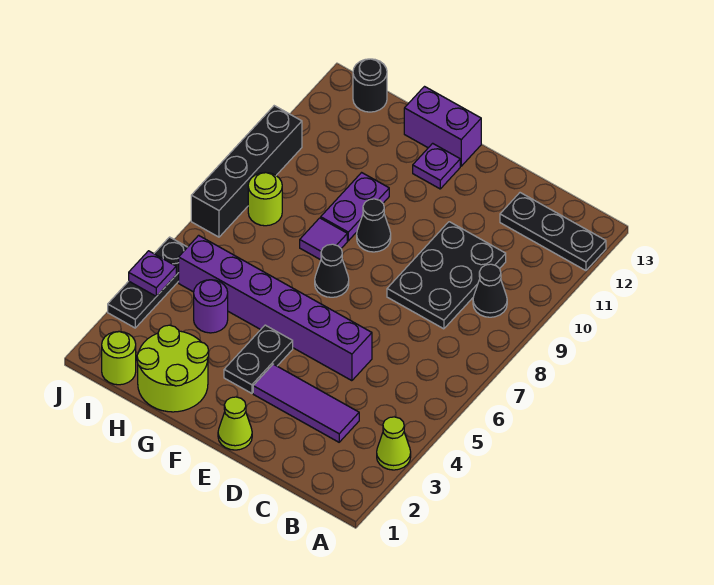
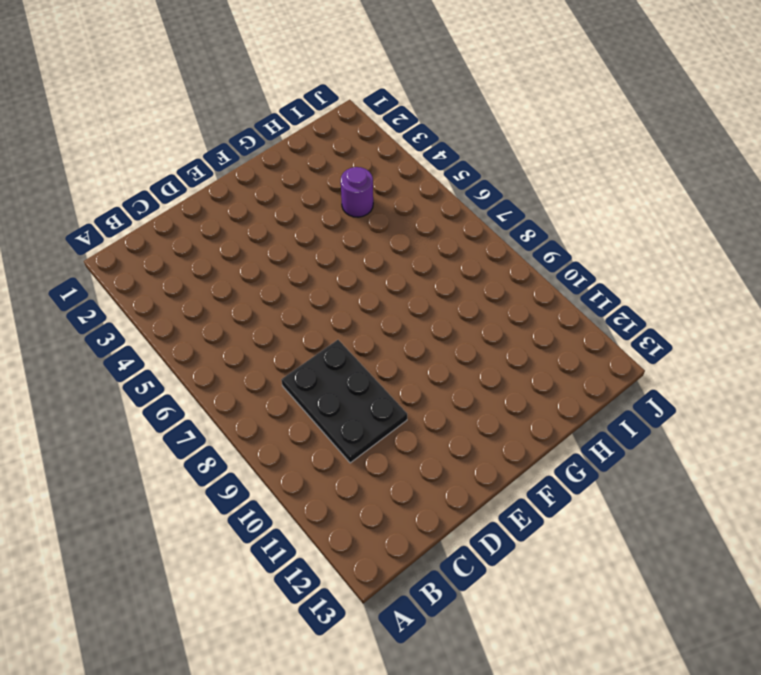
none -> lime cone A3 level 1
none -> black plate A12:C12 level 1
none -> black cone B9 level 1

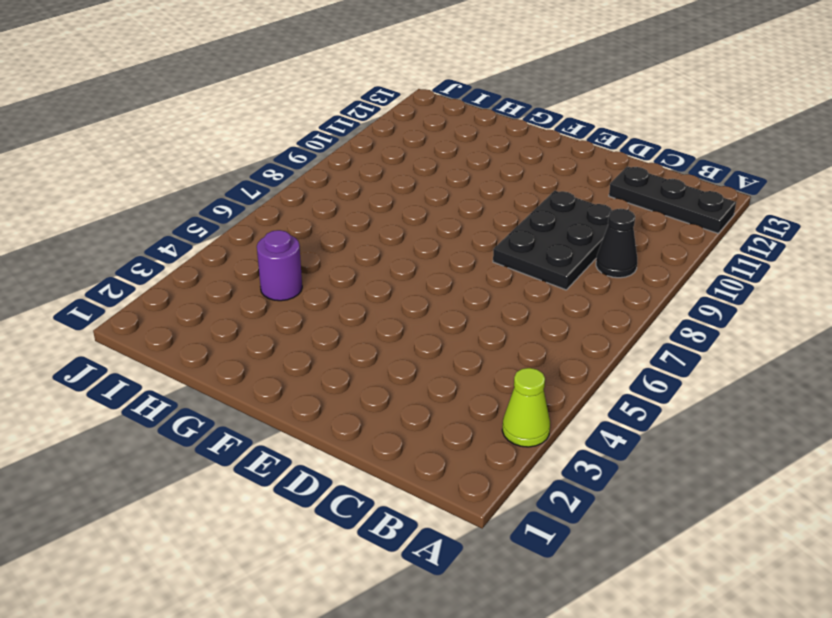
none -> purple tile C3:E3 level 1
none -> purple brick D5:I5 level 1
none -> lime cone E1 level 1

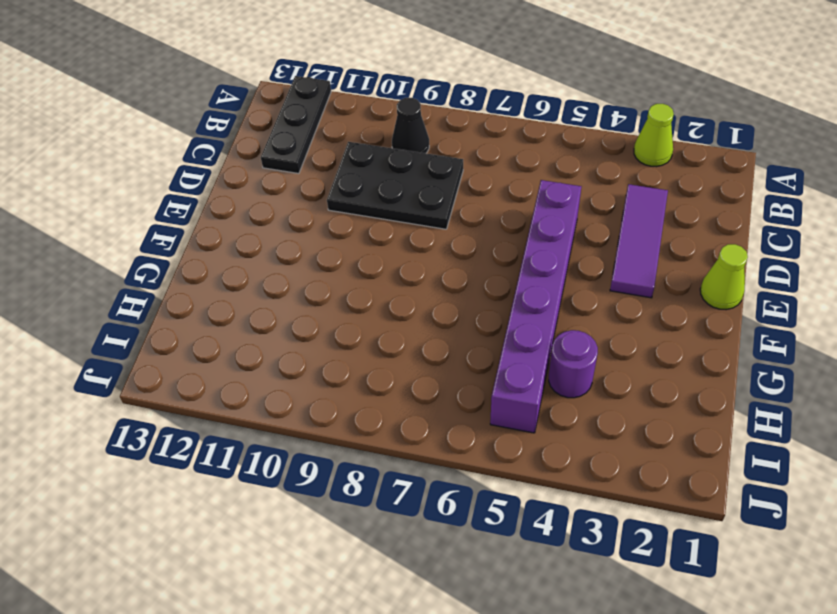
none -> black plate F3:F4 level 1
none -> black cone F7 level 1
none -> black cone F9 level 1

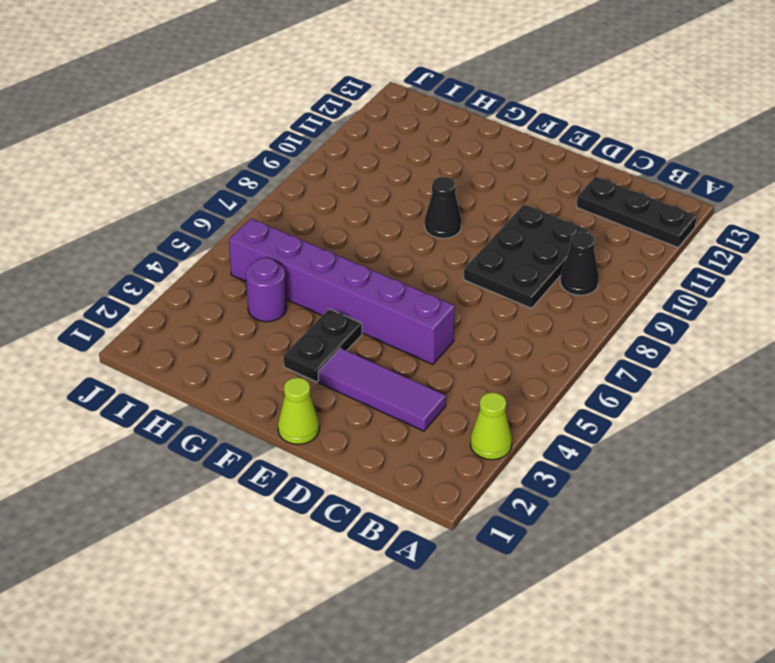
none -> black cone F7 level 1
none -> purple plate F12 level 1
none -> purple brick F13:G13 level 1

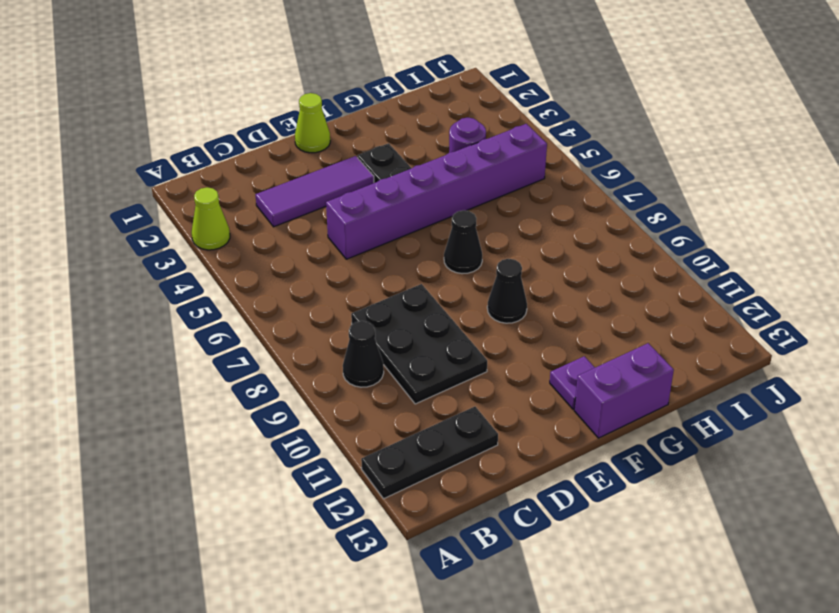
none -> lime round brick G1:H2 level 1
none -> purple tile G8 level 1
none -> purple plate G9:G10 level 1

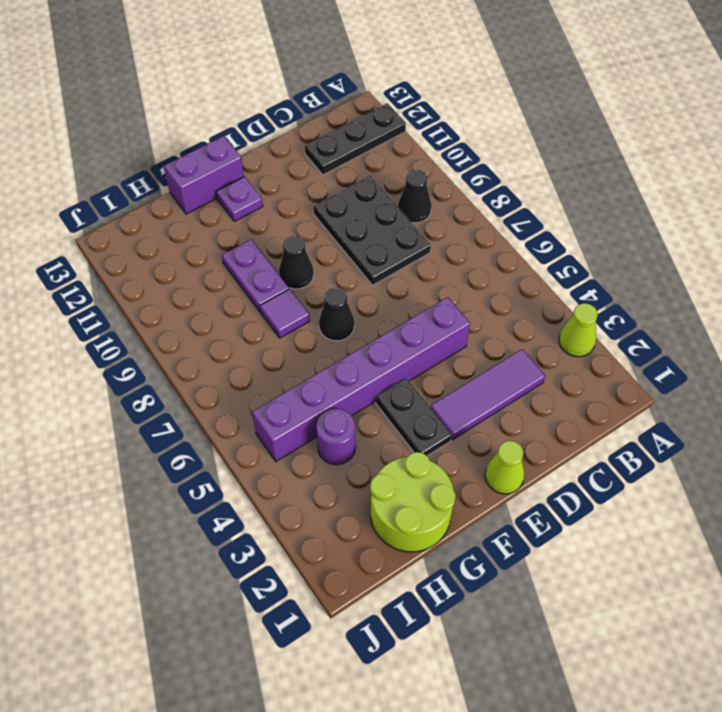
none -> lime round brick I1 level 1
none -> lime round brick I8 level 1
none -> black round brick I13 level 1

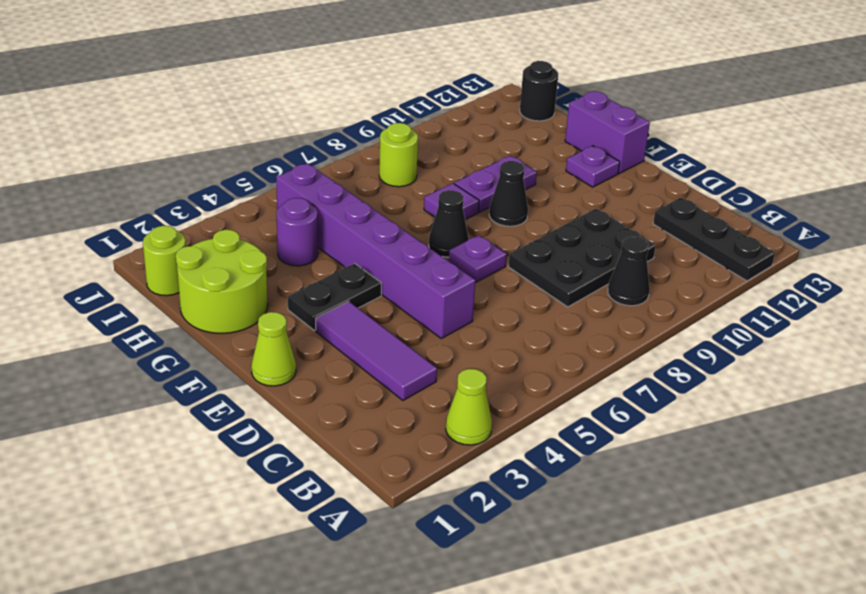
purple plate E7 level 1 -> purple plate J4 level 2
none -> black plate J3:J5 level 1
none -> black brick J7:J10 level 1

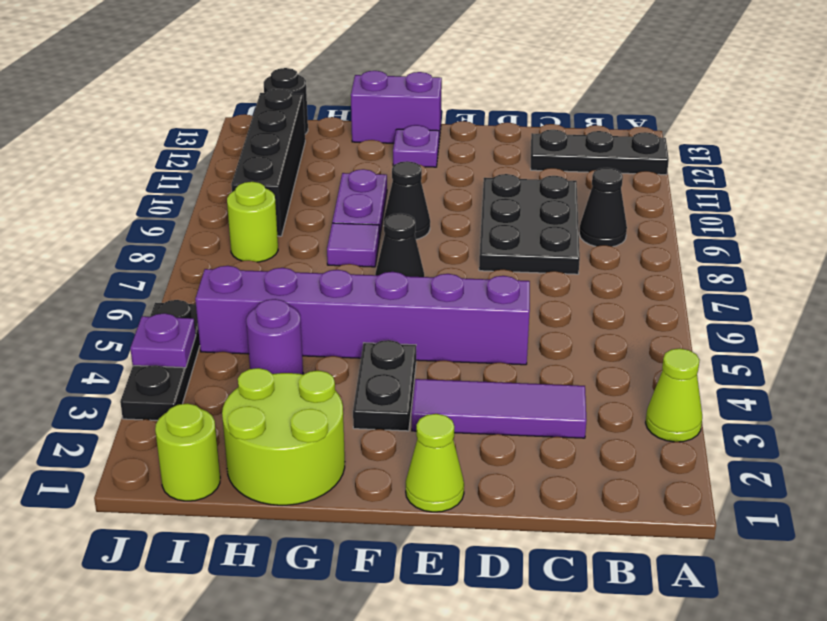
black brick I9:I12 level 1 -> black brick J7:J10 level 1

